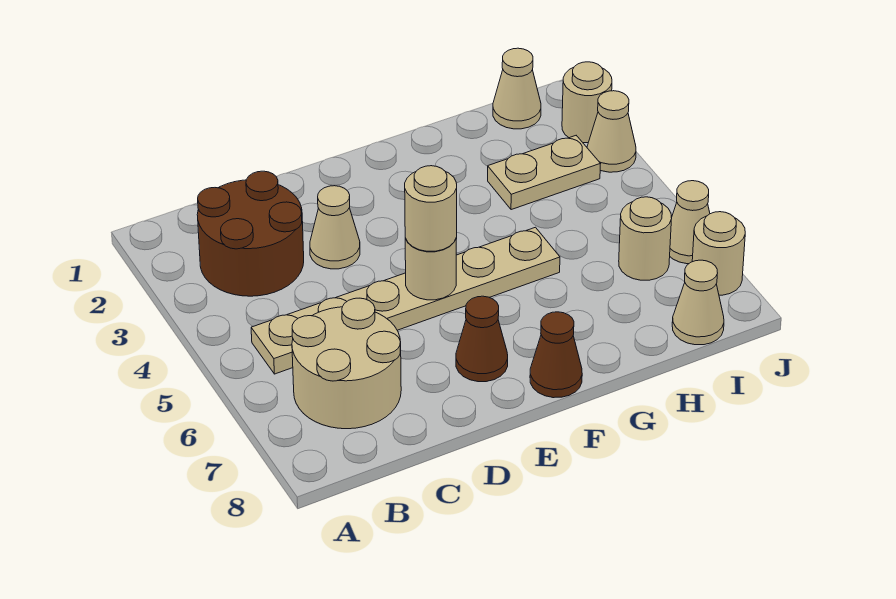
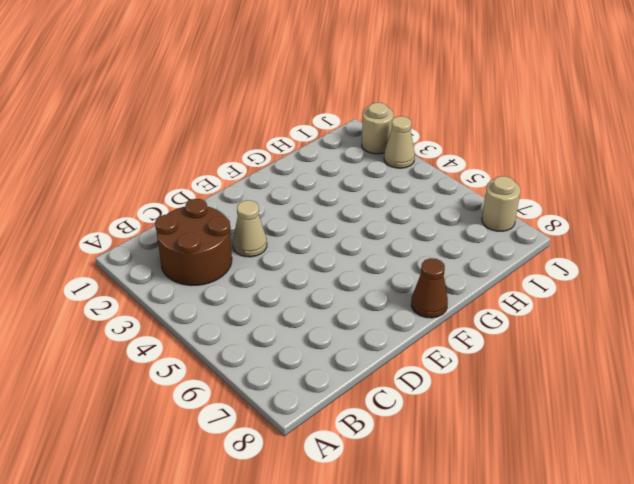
none -> tan plate B5:G5 level 1
none -> tan round brick B6:C7 level 1
none -> brown cone E7 level 1

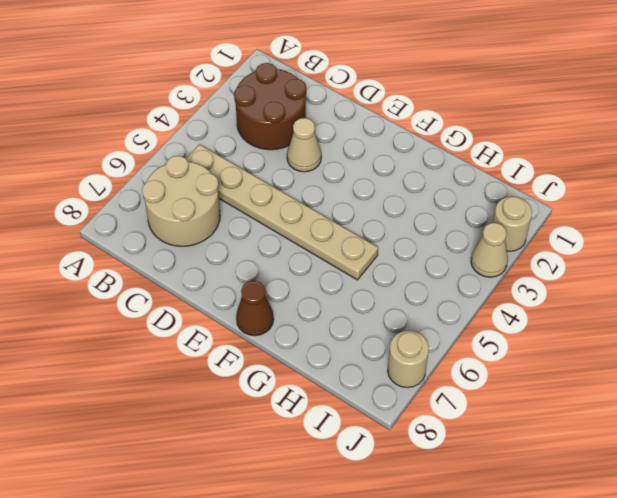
none -> brown cone E7 level 1
none -> tan plate H3:I3 level 1
none -> tan cone I1 level 1

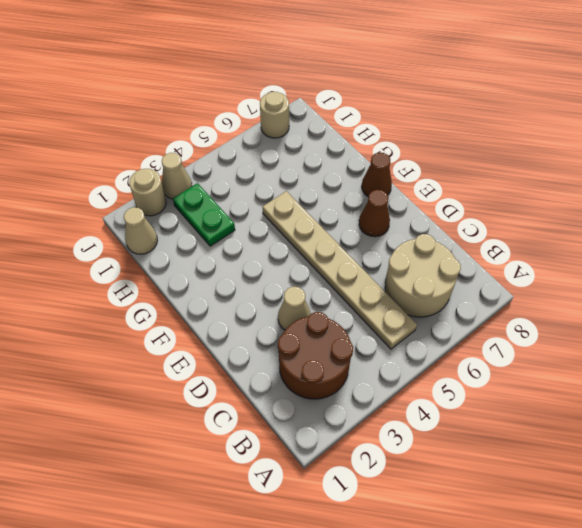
green plate H3:I3 level 1 -> tan plate H3:I3 level 1
none -> tan round brick I6 level 1
none -> tan cone I8 level 1
none -> tan cone J6 level 1

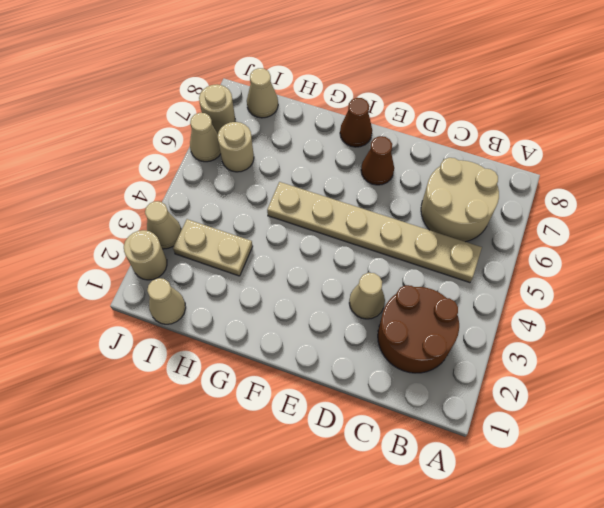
none -> tan round brick E5 level 2
none -> tan round brick E5 level 3

